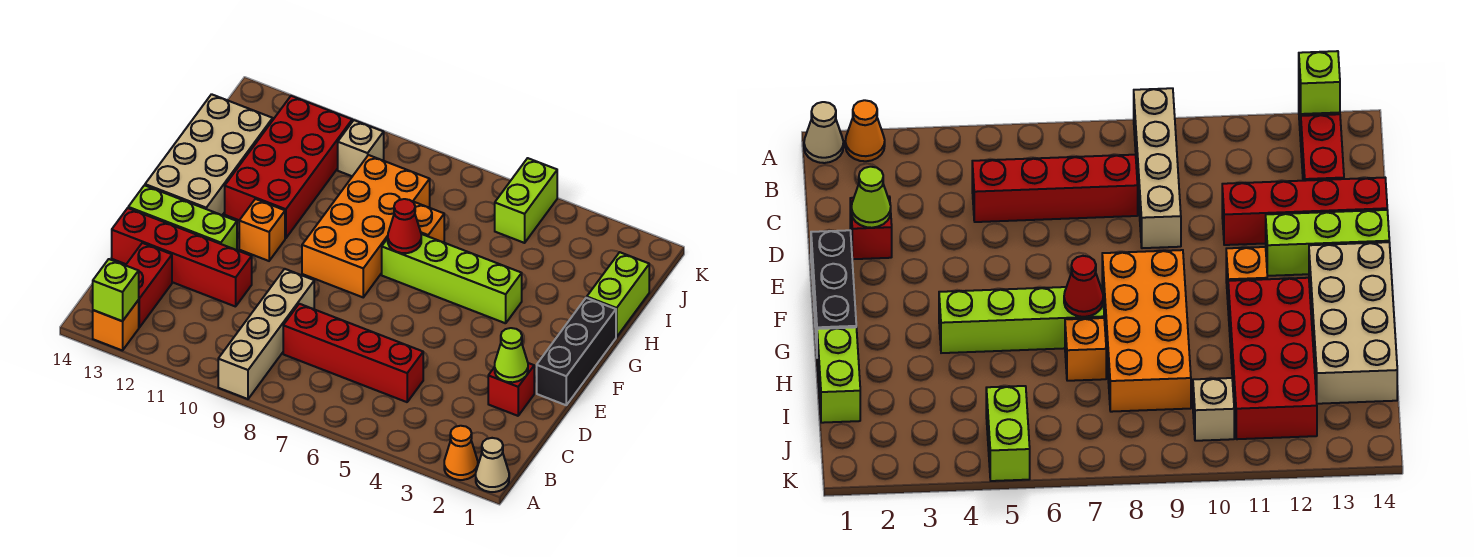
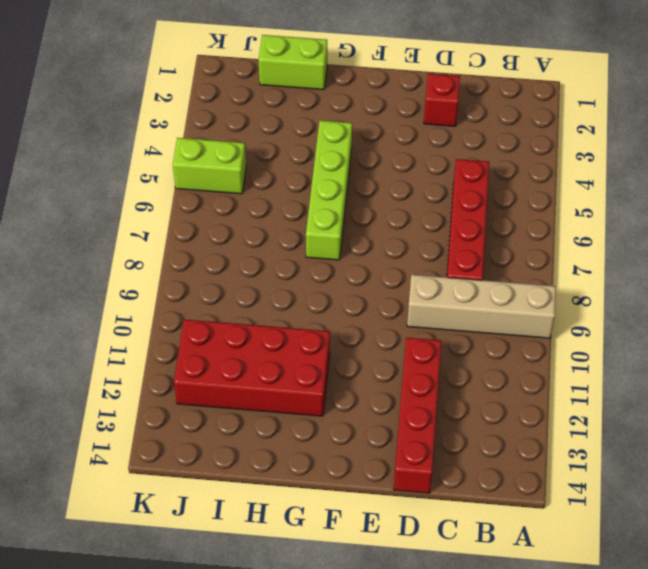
none -> tan cone A1 level 1
none -> orange cone A2 level 1
none -> orange brick A13 level 1

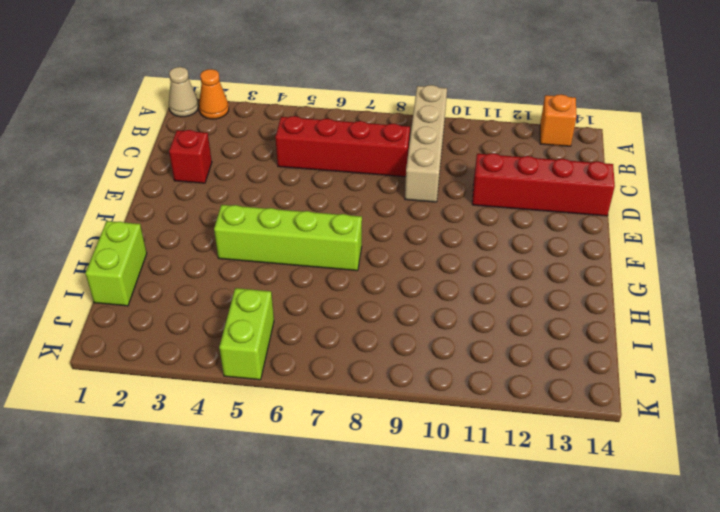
none -> red brick B13:C13 level 1
none -> black brick E1:G1 level 1
none -> lime brick E12:E14 level 1

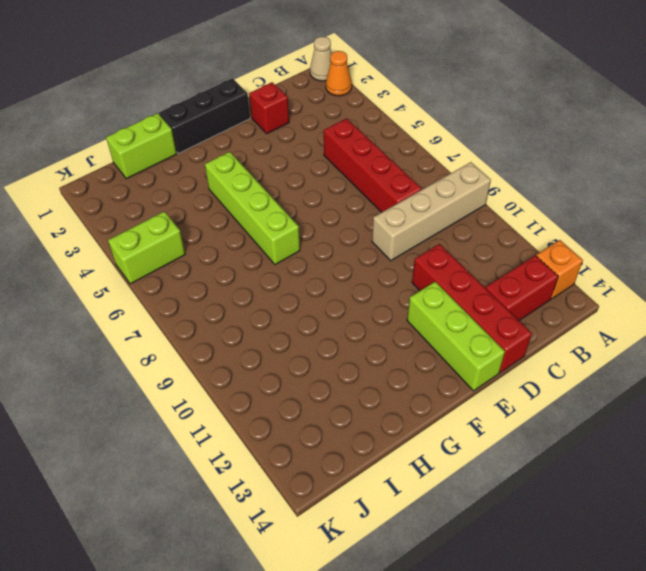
none -> orange brick F8:I9 level 1
none -> orange brick F11 level 1
none -> tan brick F13:I14 level 1

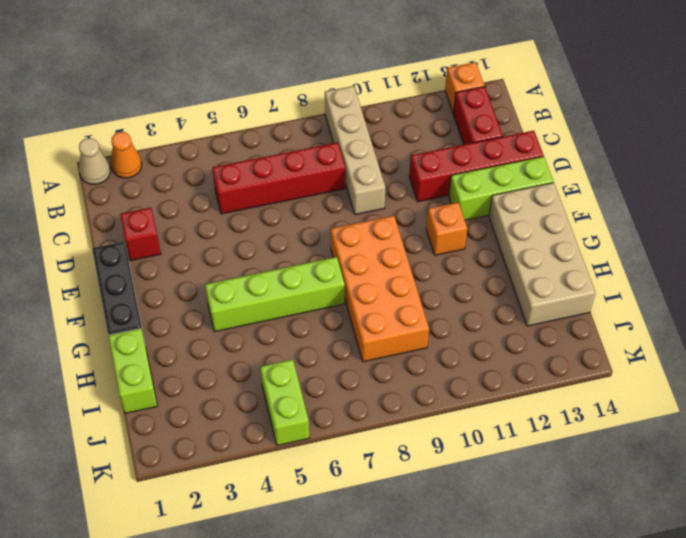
none -> red brick G11:J12 level 1
none -> orange brick H7 level 1
none -> tan brick J10 level 1

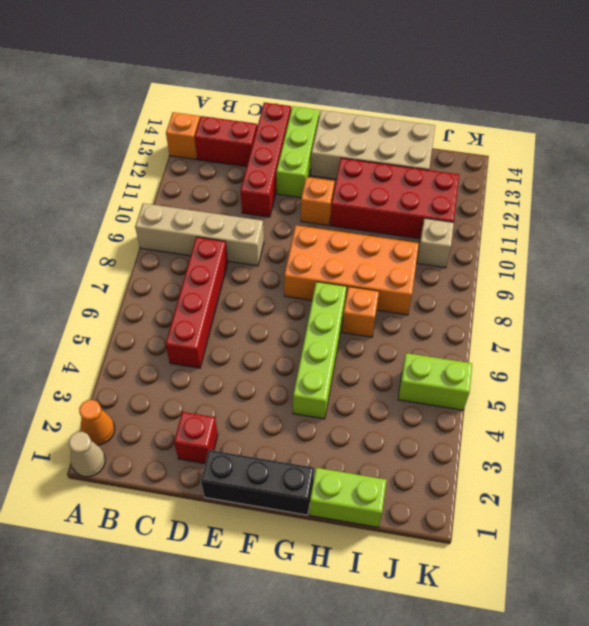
none -> lime brick A13 level 2
none -> lime cone D2 level 2
none -> red cone G7 level 2

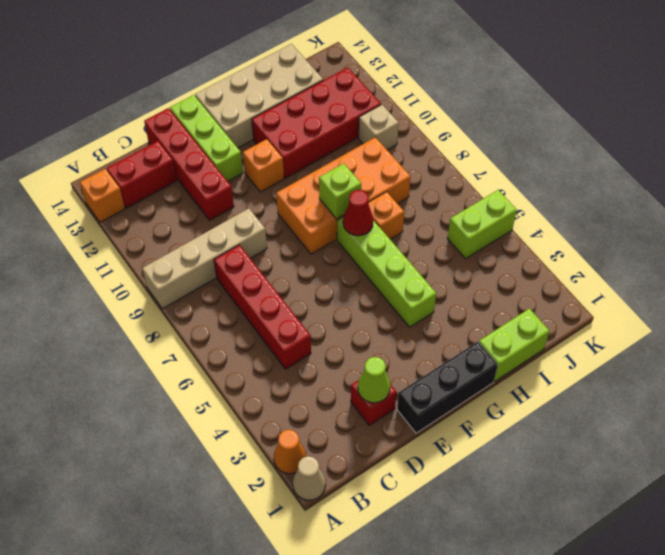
lime brick G8 level 2 -> lime brick A13 level 2

